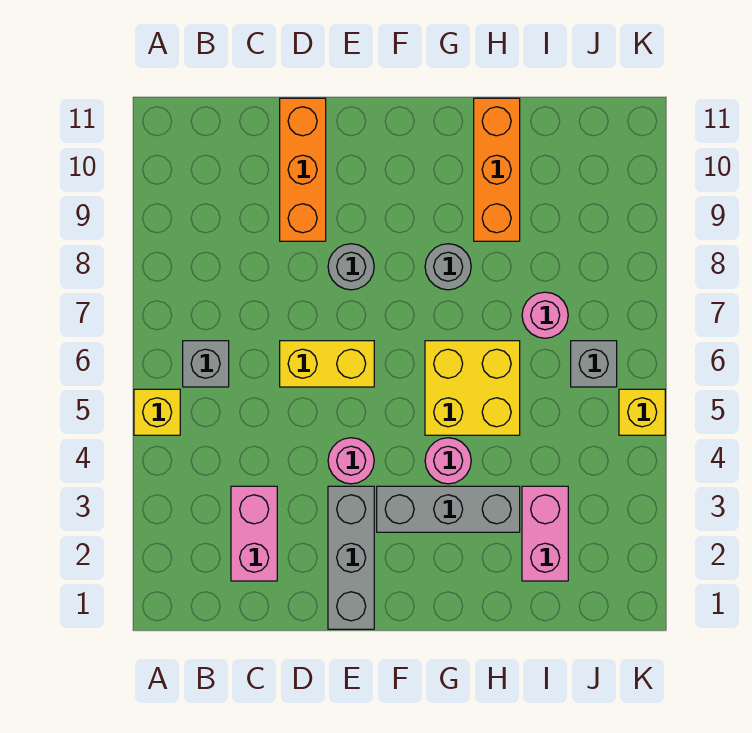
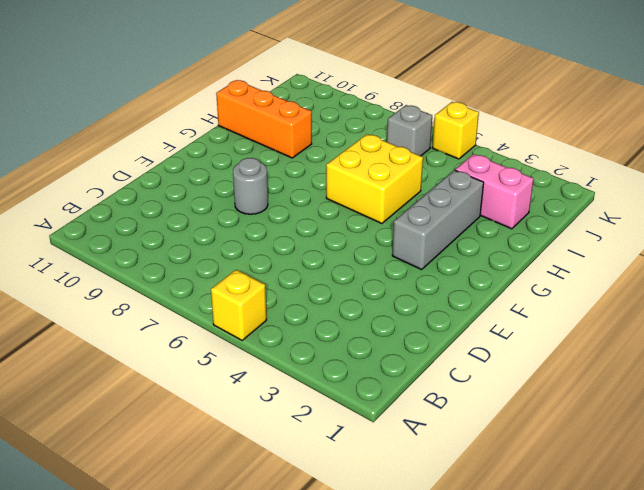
none -> grey brick B6 level 1
none -> pink brick C2:C3 level 1
none -> yellow brick D6:E6 level 1

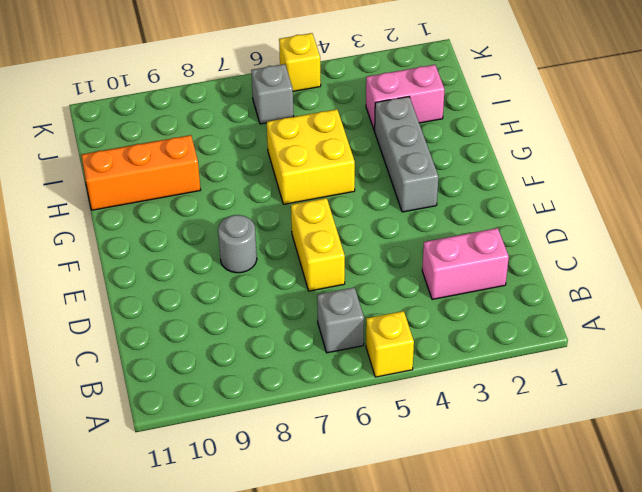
none -> orange brick D9:D11 level 1
none -> grey brick E1:E3 level 1
none -> pink round brick E4 level 1

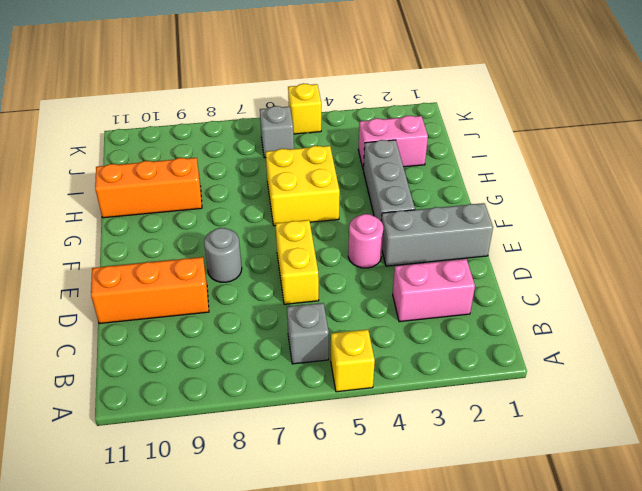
none -> pink round brick G4 level 1
none -> grey round brick G8 level 1
none -> pink round brick I7 level 1

